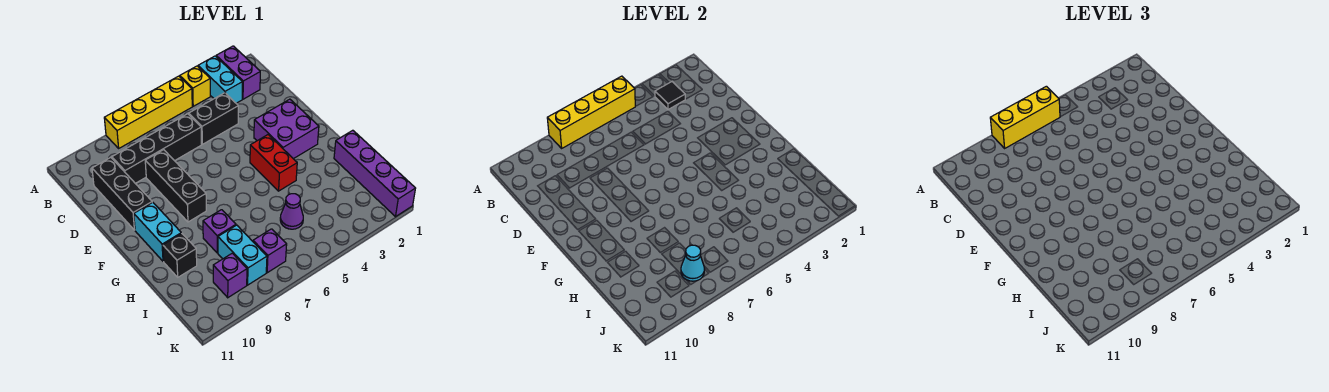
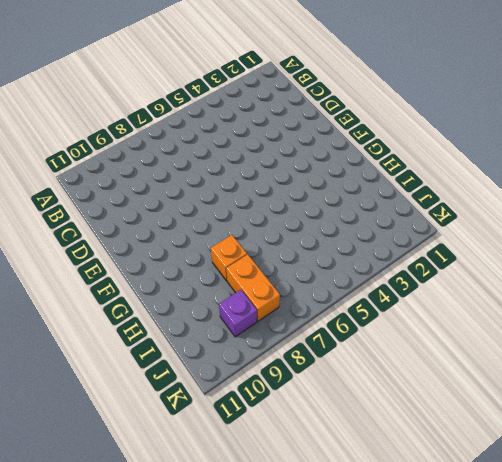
orange brick H8 level 1 -> purple brick H8 level 1
orange brick I8:J8 level 1 -> cyan brick I8:J8 level 1
none -> purple brick A2:B2 level 1
none -> cyan brick A3:B3 level 1
none -> yellow brick A4 level 1

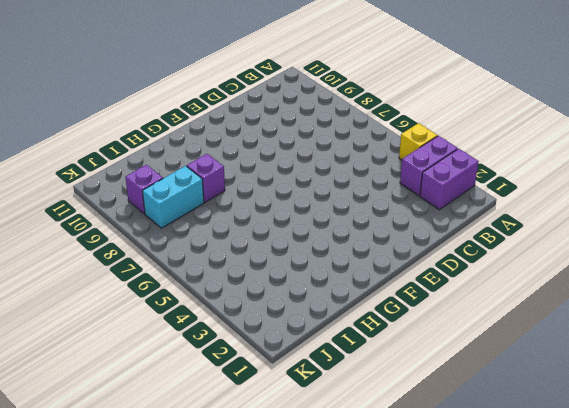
purple brick A3:B3 level 1 -> cyan brick A3:B3 level 1
none -> yellow brick A5:A8 level 1
none -> black brick C4:C5 level 1
none -> black brick C6:C9 level 1

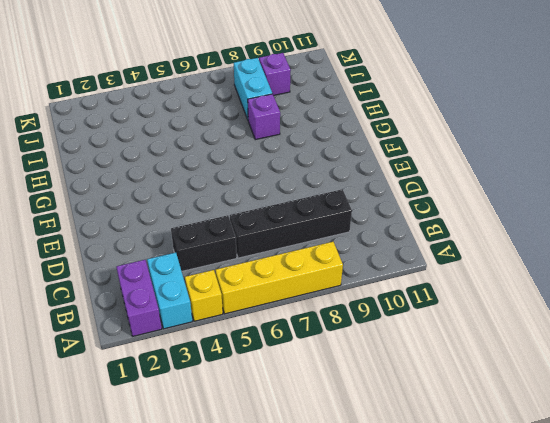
none -> black brick C10:E10 level 1
none -> black brick D8:F8 level 1
none -> purple brick E2:F3 level 1

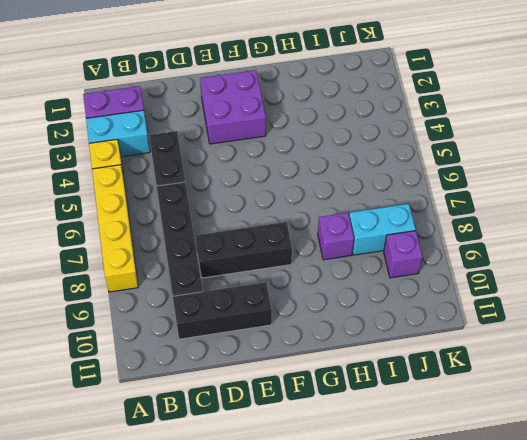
none -> red brick F4:G4 level 1
none -> cyan brick F10:G10 level 1
none -> purple brick H1:K1 level 1

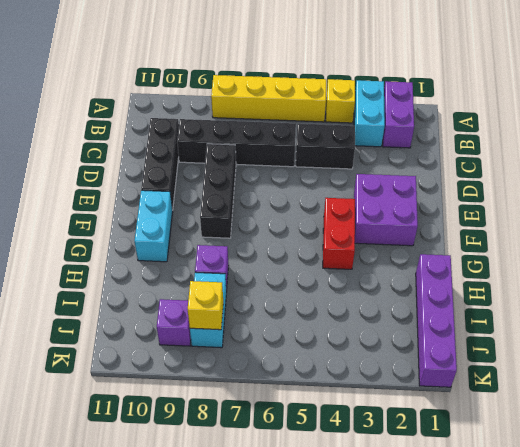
yellow brick J8 level 2 -> cyan cone J8 level 2
none -> black brick H10 level 1
none -> purple cone I5 level 1
none -> purple brick J7 level 1

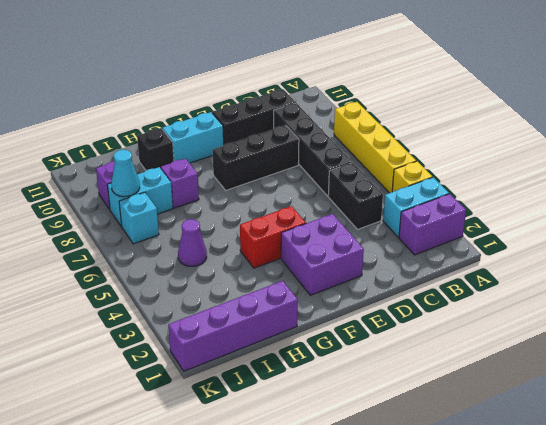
cyan brick J7 level 1 -> purple brick J7 level 1
none -> yellow brick A5:A8 level 2
none -> black tile B3 level 2
none -> yellow brick A6:A8 level 3

